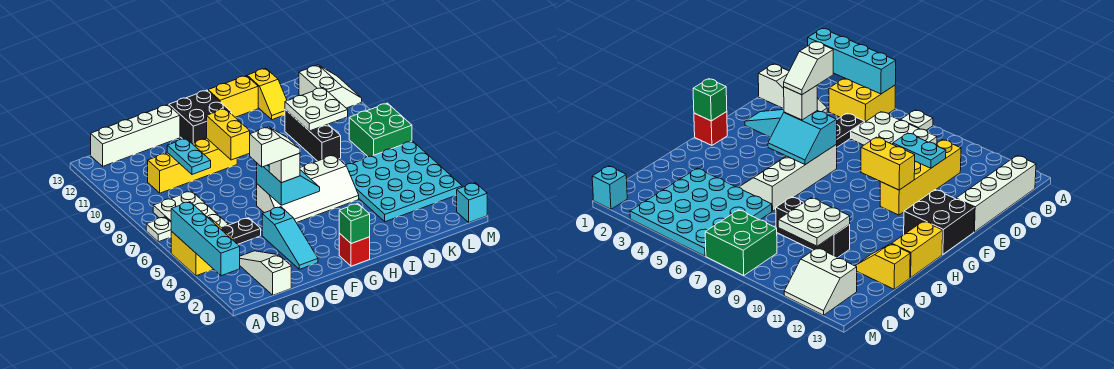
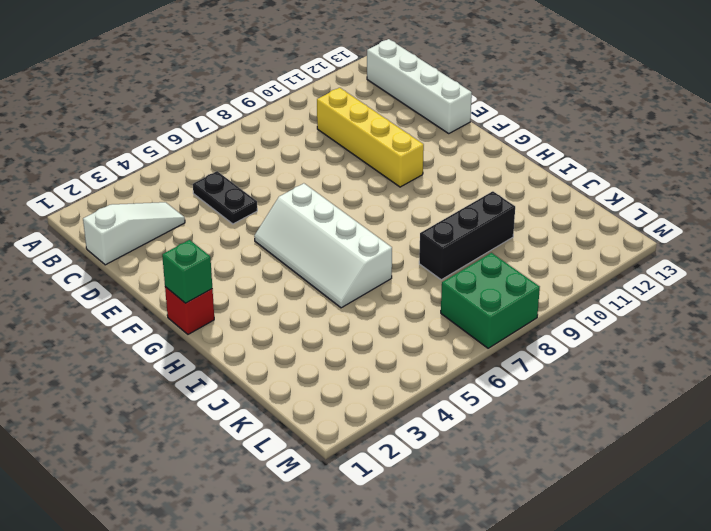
none -> yellow brick A4:B5 level 1
none -> white plate A7 level 1
none -> white plate B6:C8 level 1

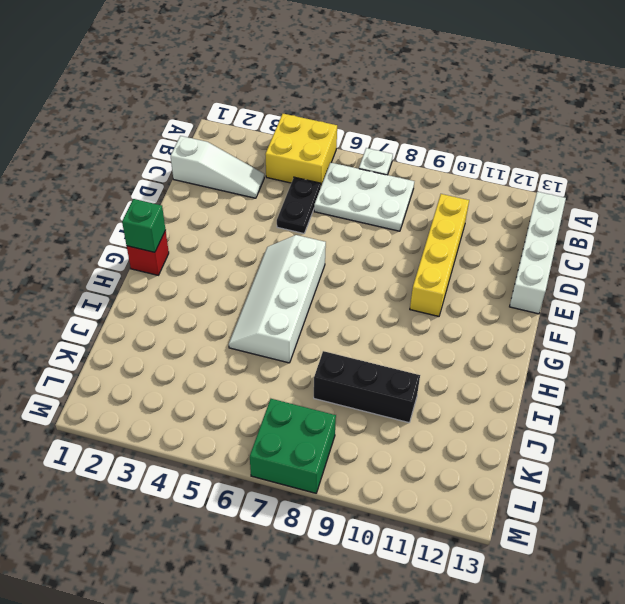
none -> cyan slope E2:E4 level 1 top 4
none -> black brick F12:G13 level 1
none -> yellow brick H13:I13 level 1

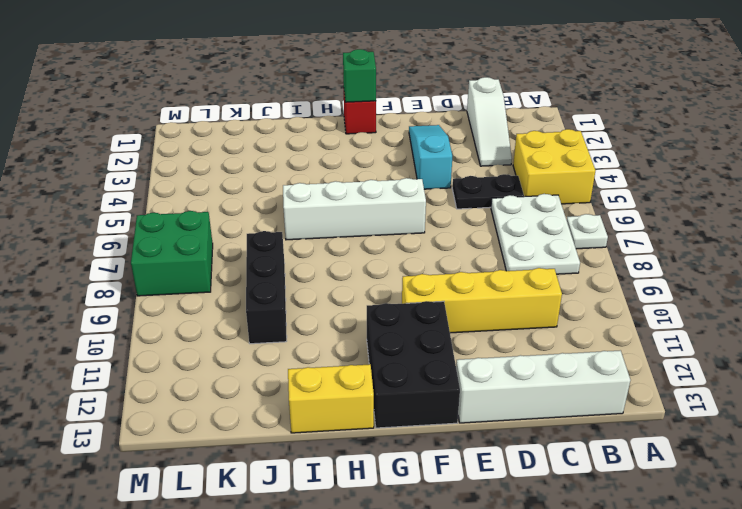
black brick F11:G13 level 1 -> black brick F12:G13 level 1
none -> cyan plate J3:M6 level 1
none -> yellow slope J12:J13 level 1 top 13
none -> white slope L11:M12 level 1 top L

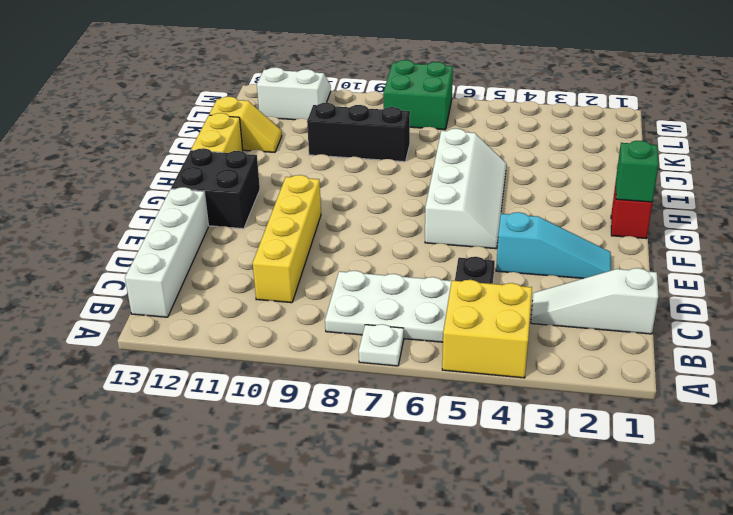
none -> cyan plate J3:M6 level 1
none -> cyan brick M1 level 1
none -> cyan brick A2:A5 level 2

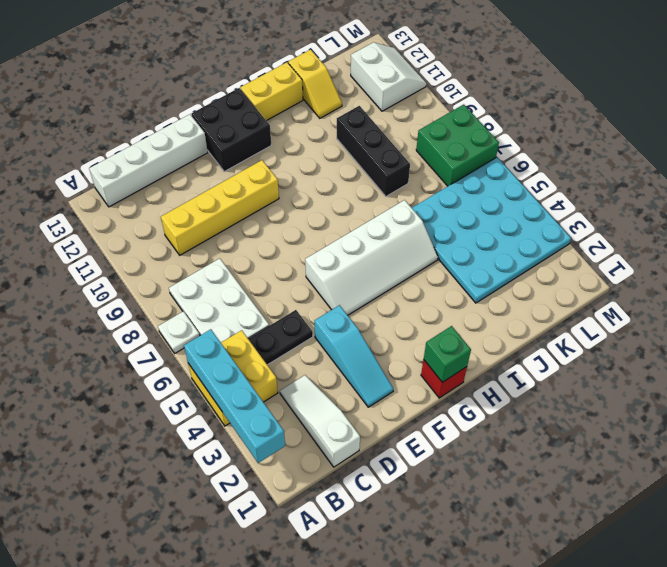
none -> cyan brick M1 level 1
none -> cyan plate D9:D10 level 2
none -> cyan slope F5:G6 level 2 top F

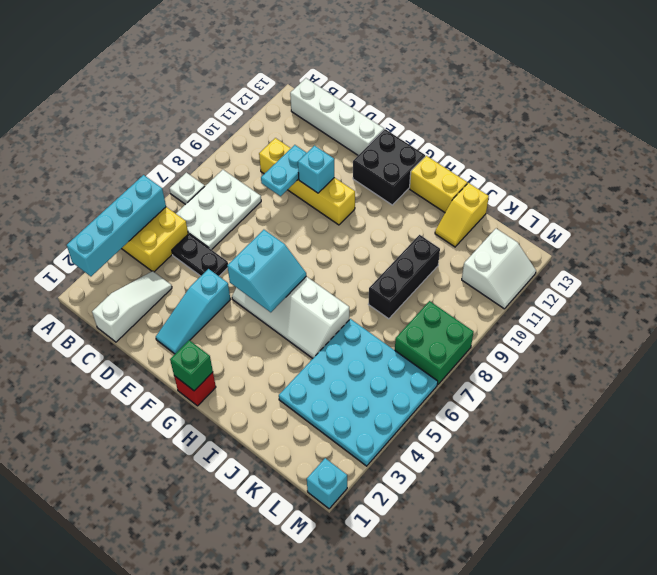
cyan brick E10 level 2 -> none
none -> yellow brick F9:F10 level 2
none -> white plate J9:K10 level 2
none -> white brick F5 level 3

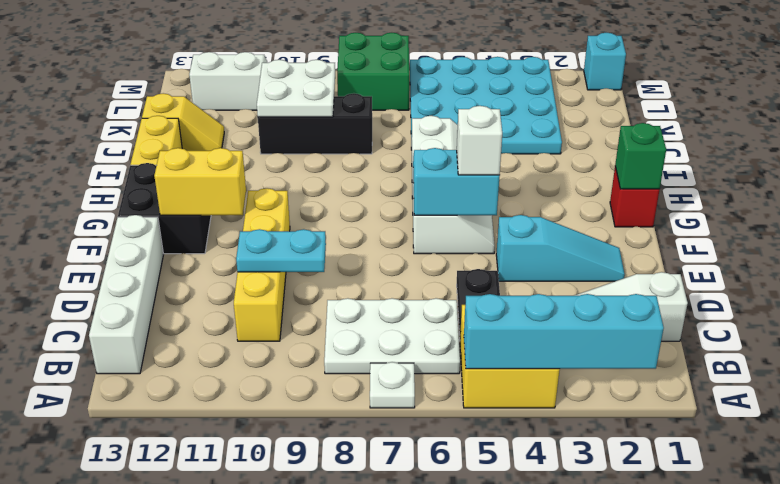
yellow brick F11:F12 level 2 -> yellow brick F9:F10 level 2
none -> white slope E5:F5 level 4 top E

